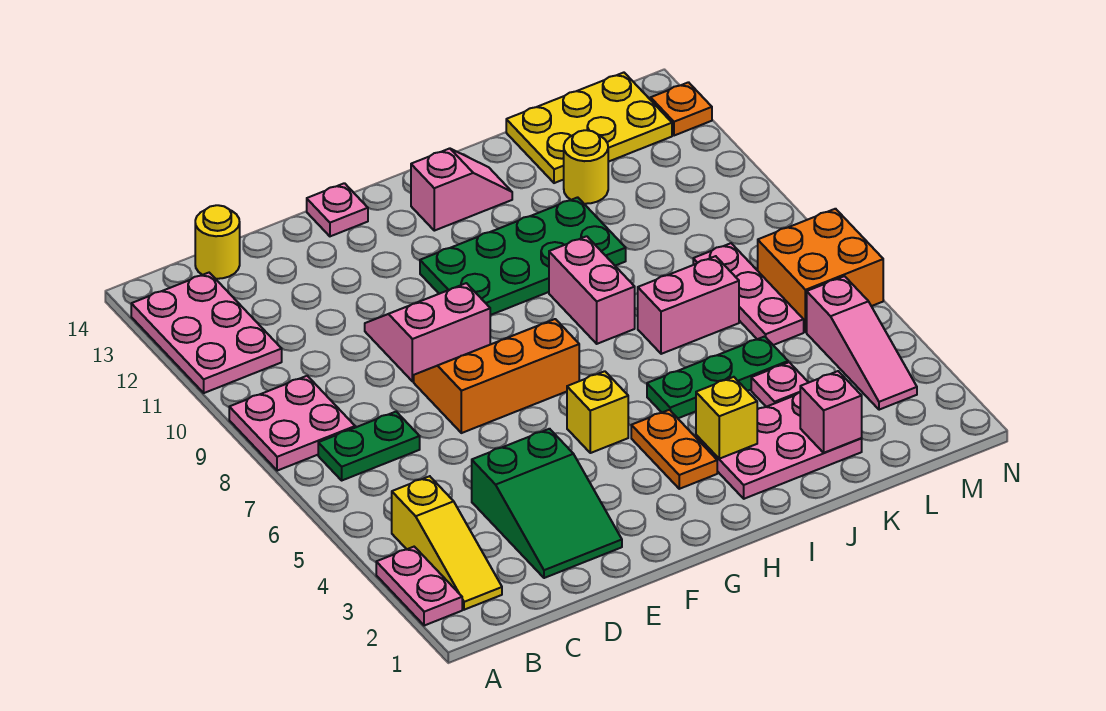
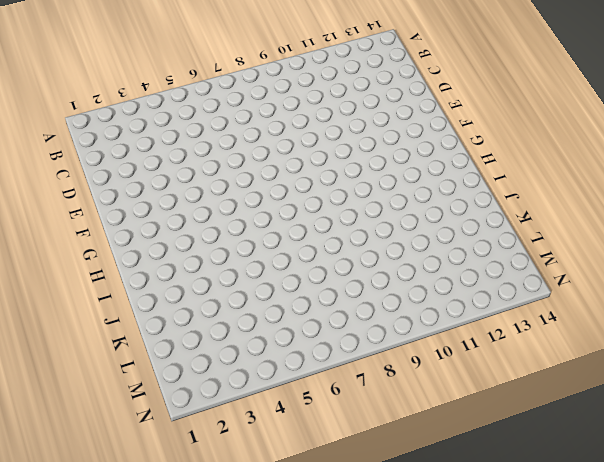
none -> pink plate A2:A3 level 1
none -> pink plate A8:B9 level 1
none -> pink plate A11:B13 level 1

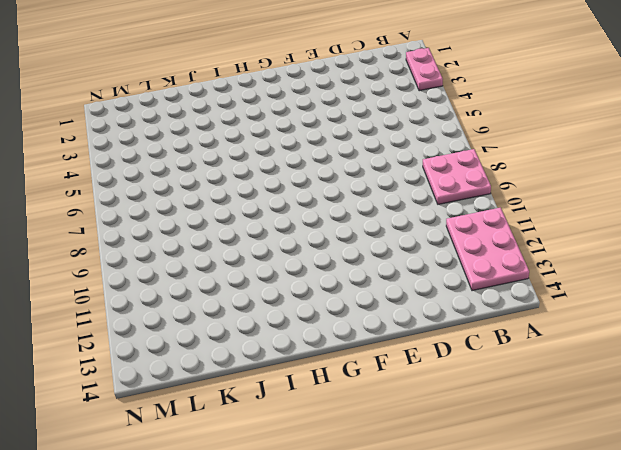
none -> yellow slope B2:B4 level 1 top 4
none -> green plate B7:C7 level 1
none -> yellow round brick C14 level 1

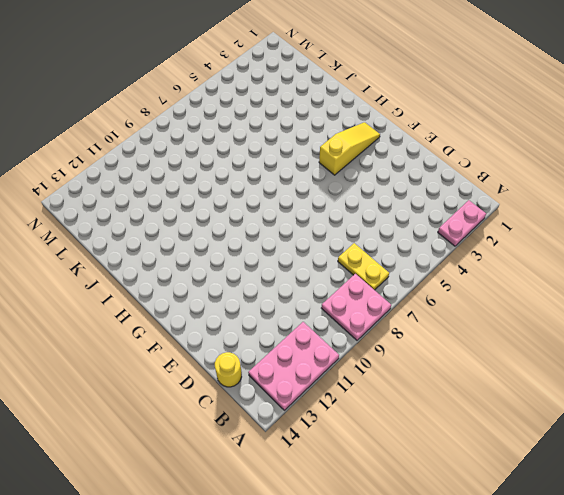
yellow plate B7:C7 level 1 -> green plate B7:C7 level 1
yellow slope G2:G4 level 1 top 4 -> yellow slope B2:B4 level 1 top 4
none -> green slope D2:E4 level 1 top 4
none -> orange slope E7:G8 level 1 top 7
none -> pink slope E9:F10 level 1 top 9

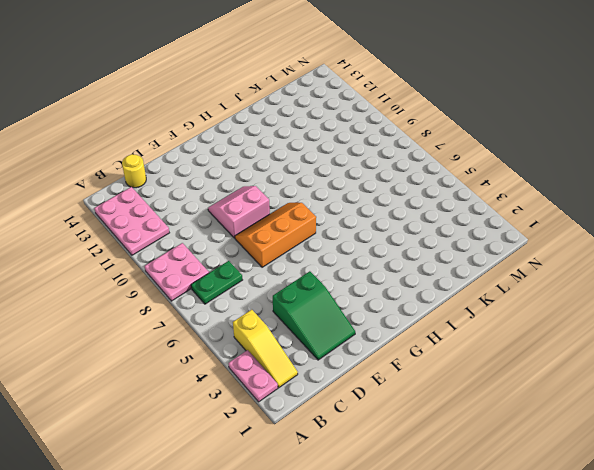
none -> pink plate F14 level 1
none -> yellow brick G5 level 1
none -> green plate G10:J11 level 1

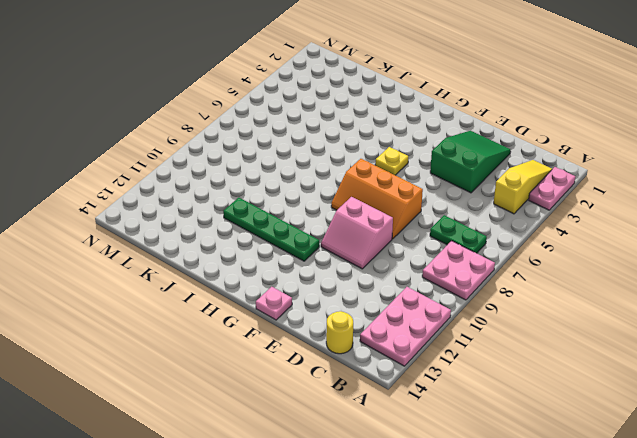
yellow plate G5 level 1 -> yellow brick G5 level 1
green plate G11:J11 level 1 -> green plate G10:J11 level 1
none -> orange plate H3:H4 level 1
none -> pink slope H13:I13 level 1 top H
none -> pink plate I2:K3 level 1

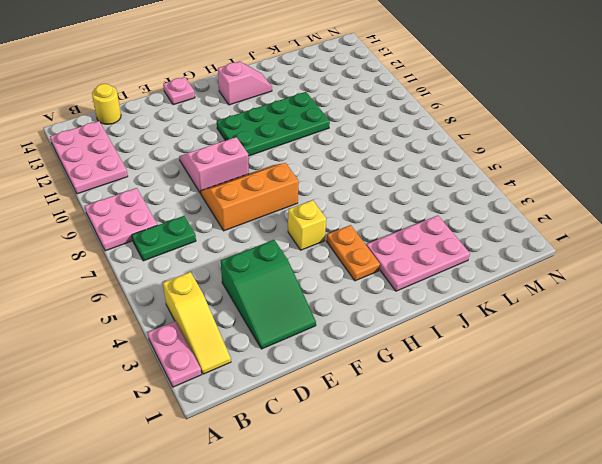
none -> green plate I5:K5 level 1
none -> pink brick I8:I9 level 1
none -> pink brick J7:K7 level 1

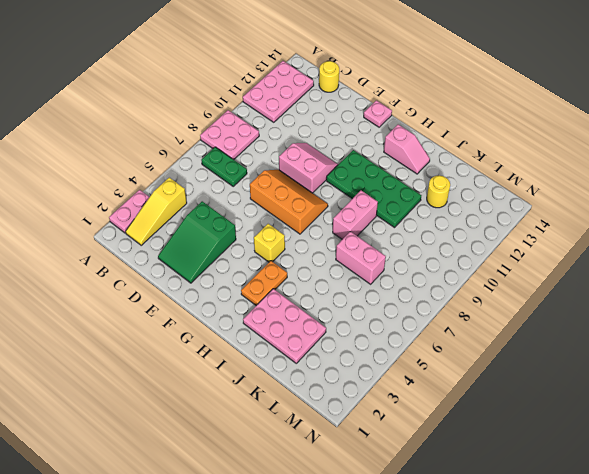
none -> green plate I5:K5 level 1
none -> pink plate K4 level 1
none -> yellow plate K13:M14 level 1

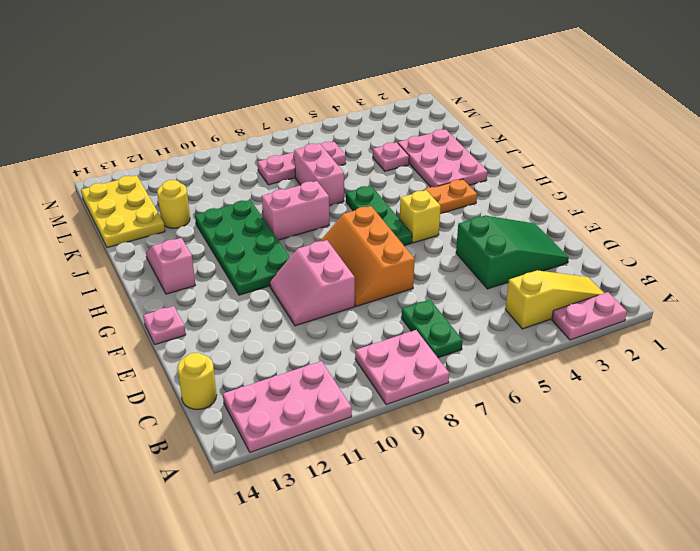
green plate G6:I6 level 1 -> green plate I5:K5 level 1
none -> pink slope M3:M5 level 1 top 5
none -> orange brick M6:N7 level 1
none -> orange plate N13 level 1

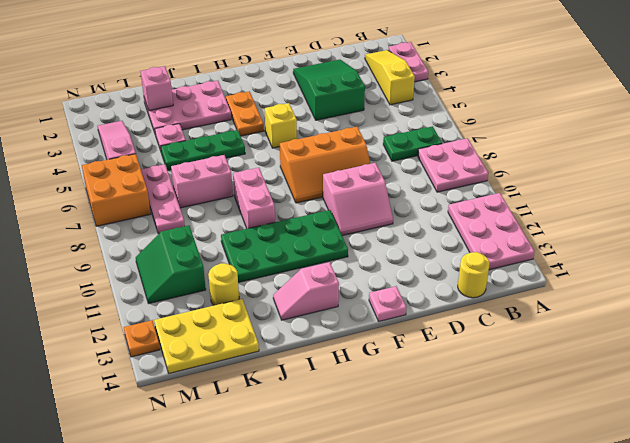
green slope L10:M11 level 1 top L -> none
none -> yellow brick I3 level 2

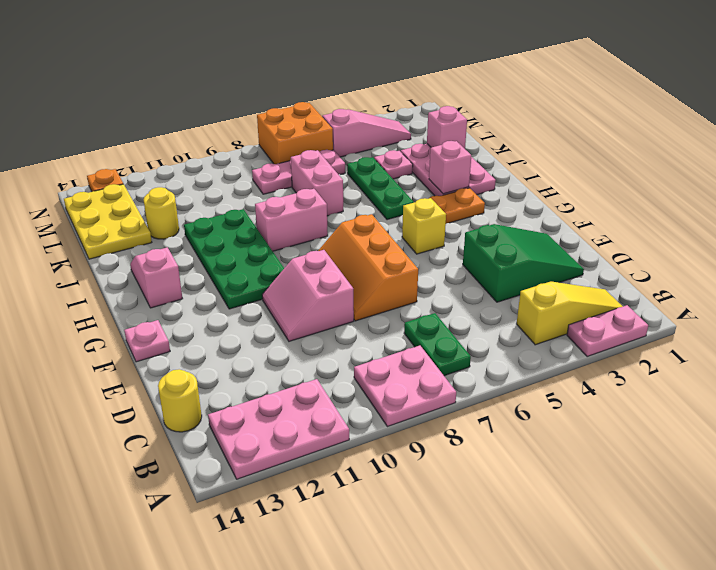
pink brick I3 level 2 -> yellow brick I3 level 2

